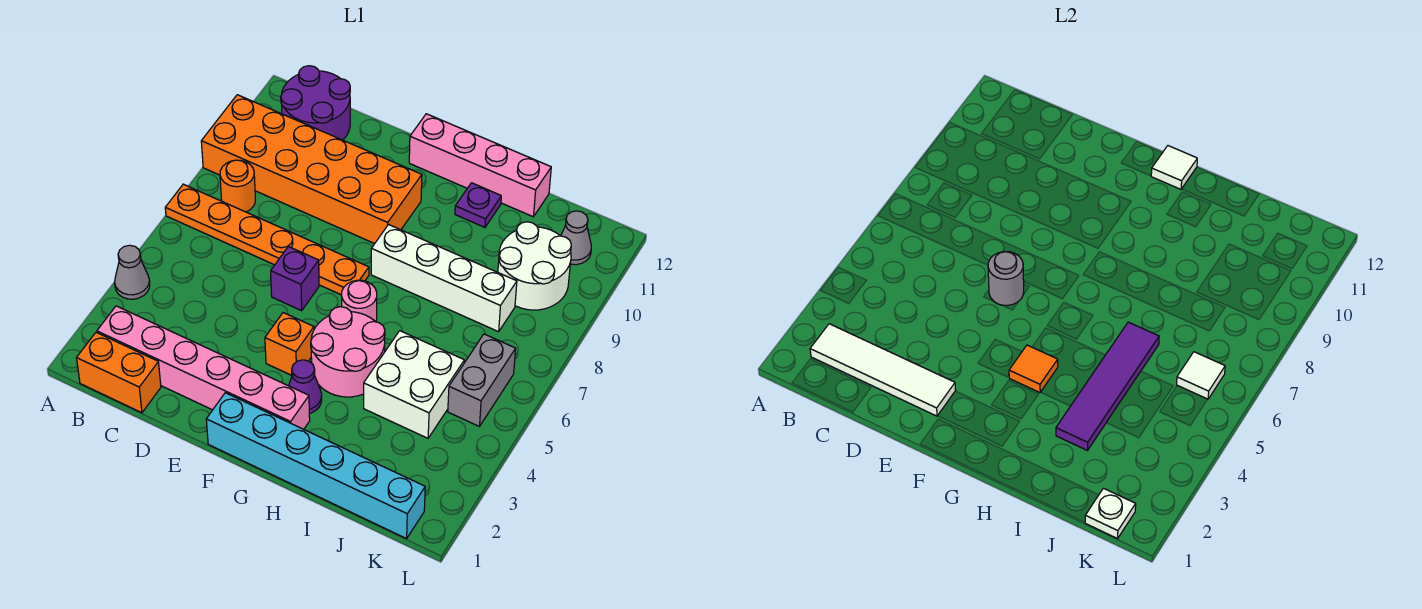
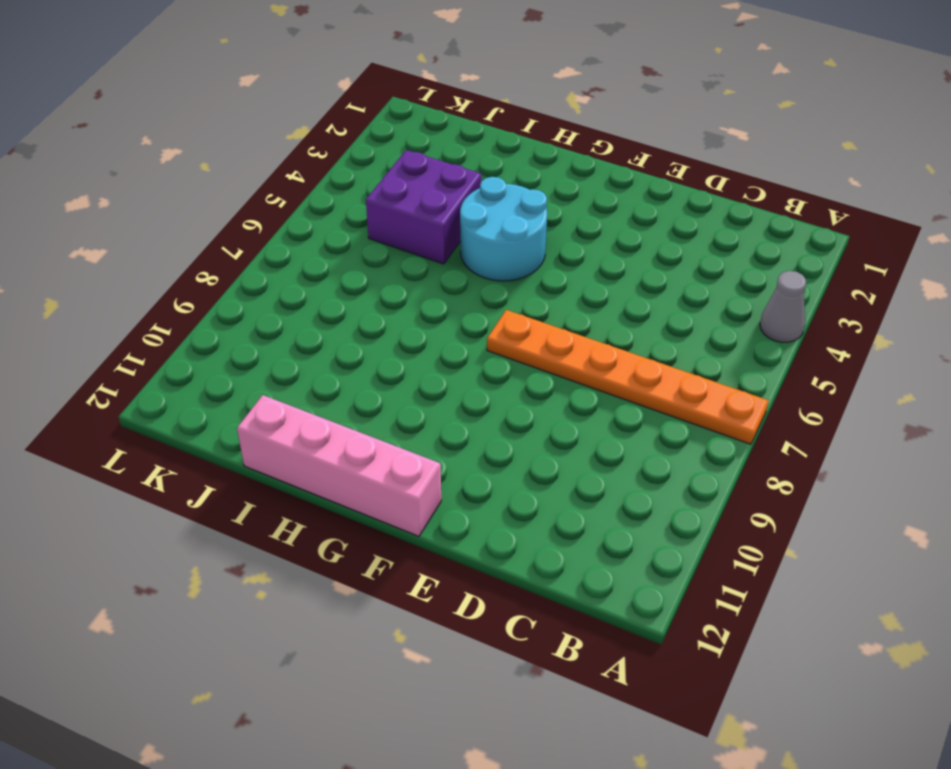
cyan round brick G4:H5 level 1 -> pink round brick G4:H5 level 1
purple brick I4:J5 level 1 -> white brick I4:J5 level 1
none -> orange brick A9:F10 level 1
none -> orange brick B1:C1 level 1
none -> pink brick B2:G2 level 1

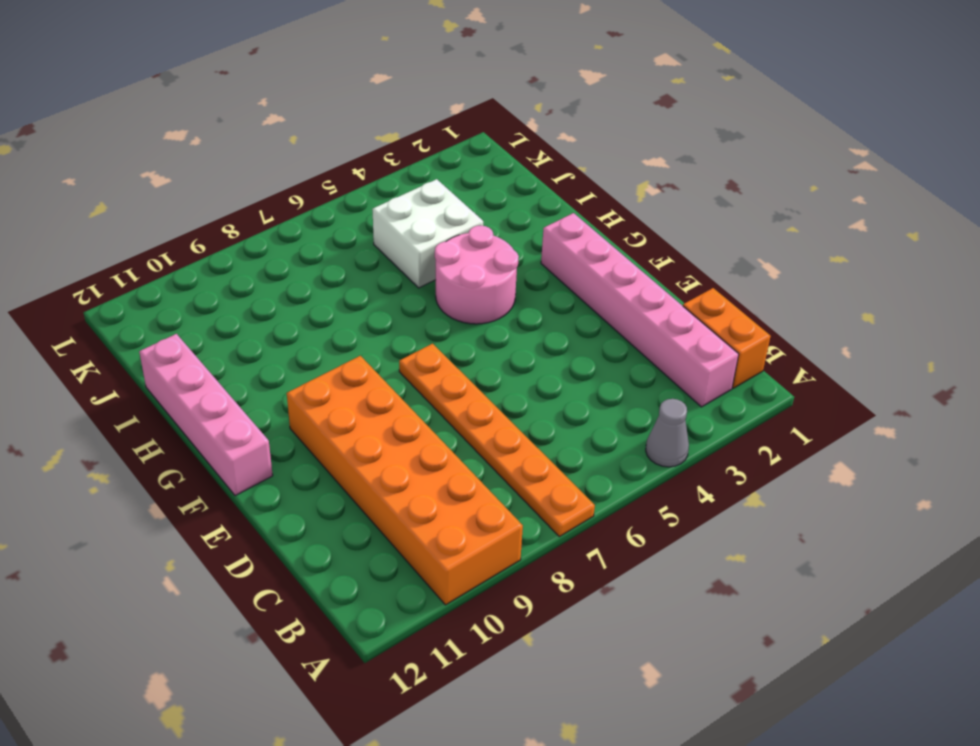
none -> orange round brick B8 level 1
none -> purple round brick B11:C12 level 1
none -> purple brick E6 level 1

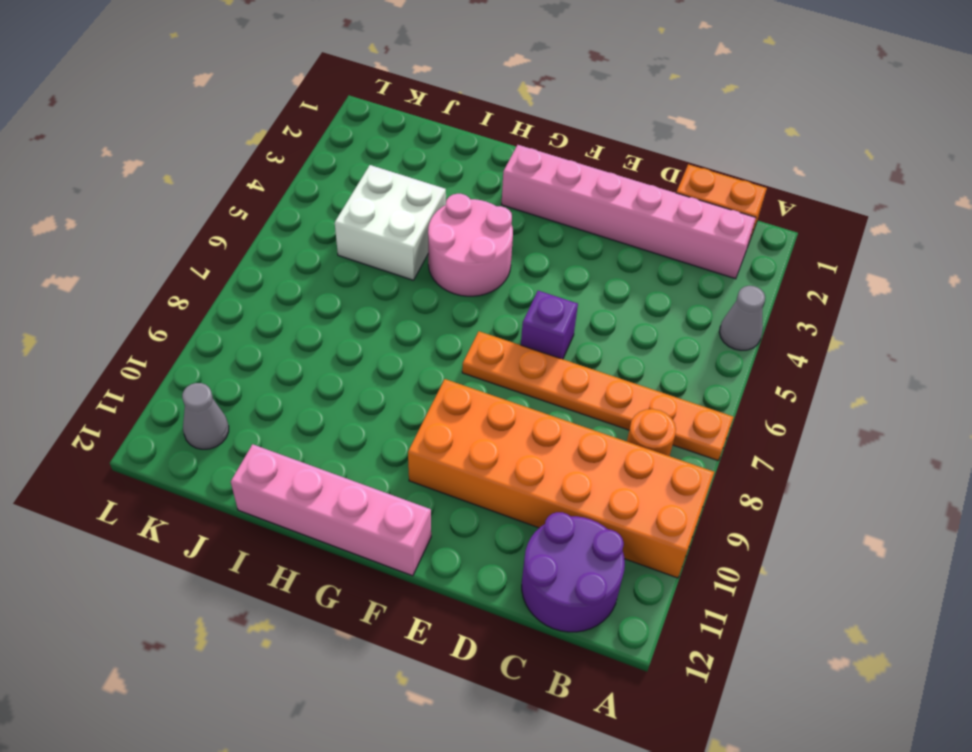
none -> cyan brick F1:K1 level 1
none -> orange brick F4 level 1
none -> purple cone G3 level 1

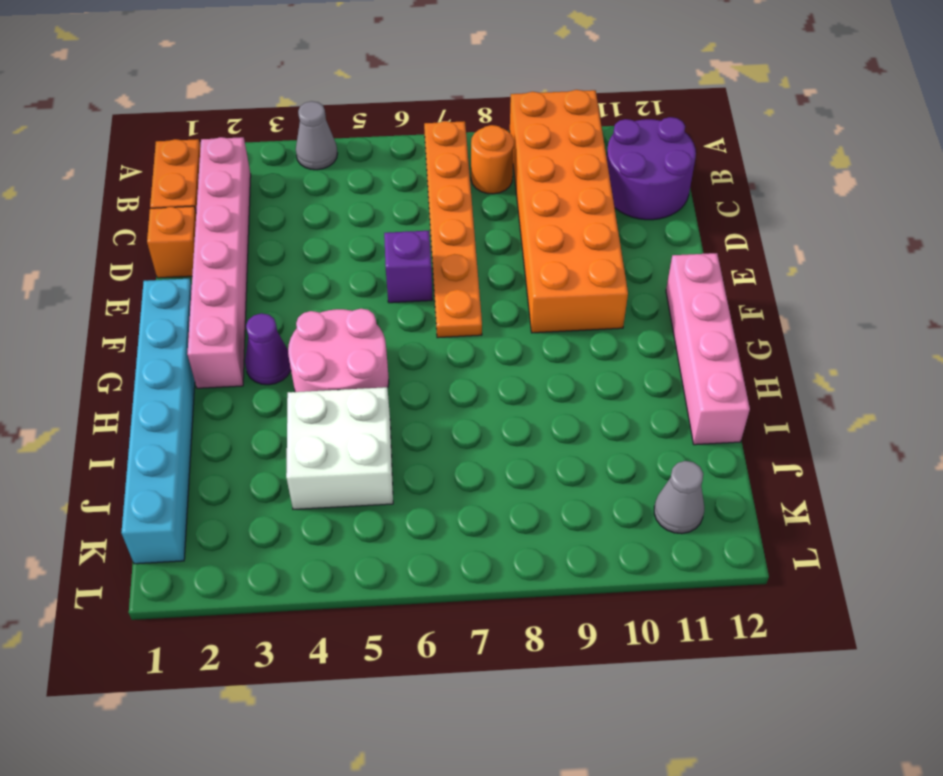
orange brick D1 level 1 -> orange brick F4 level 1
none -> pink round brick G6 level 1
none -> white brick G8:J8 level 1
none -> purple plate H11 level 1

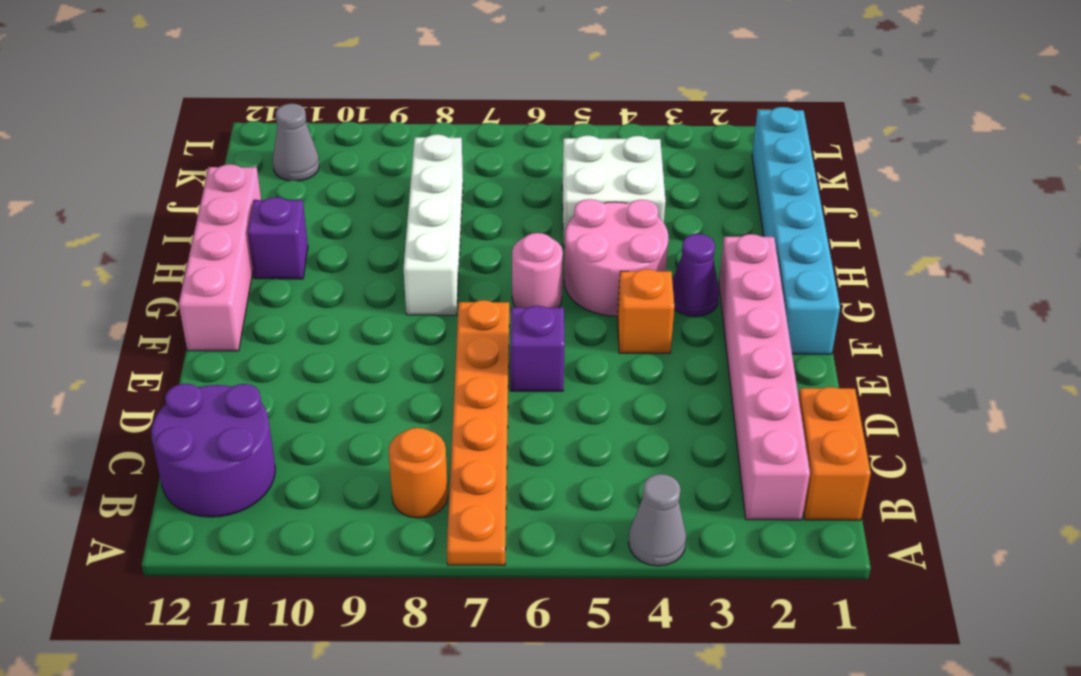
purple brick H11 level 1 -> purple plate H11 level 1
none -> orange brick A9:F10 level 1
none -> white round brick J9:K10 level 1
none -> grey brick K5:K6 level 1

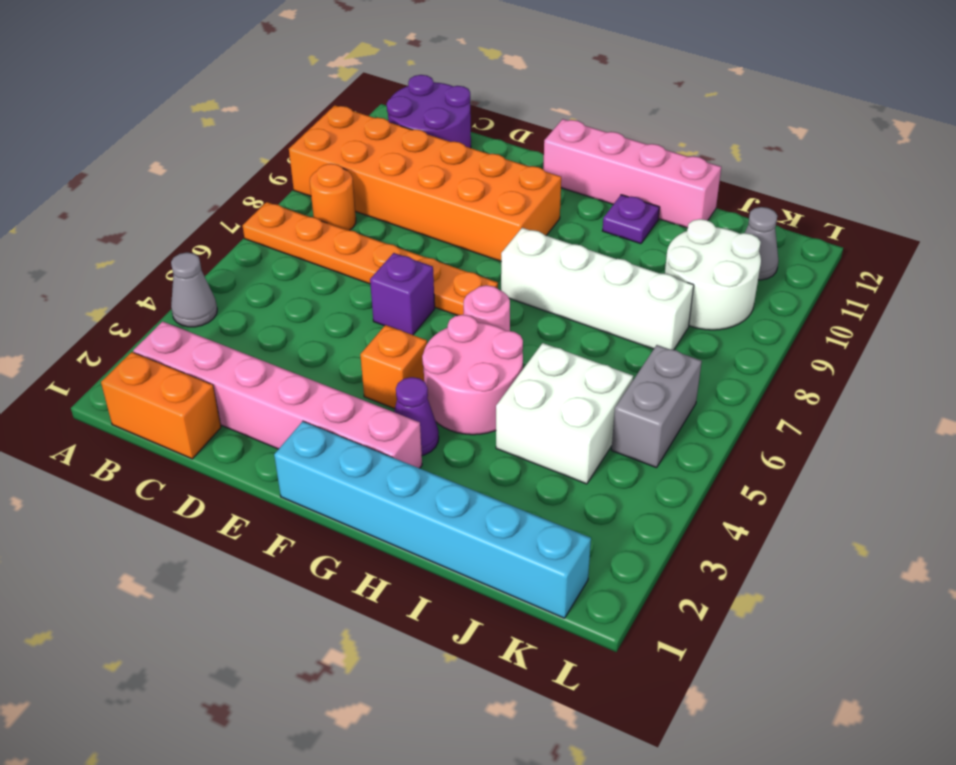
none -> white tile B2:E2 level 2
none -> grey round brick E6 level 2
none -> orange tile G4 level 2

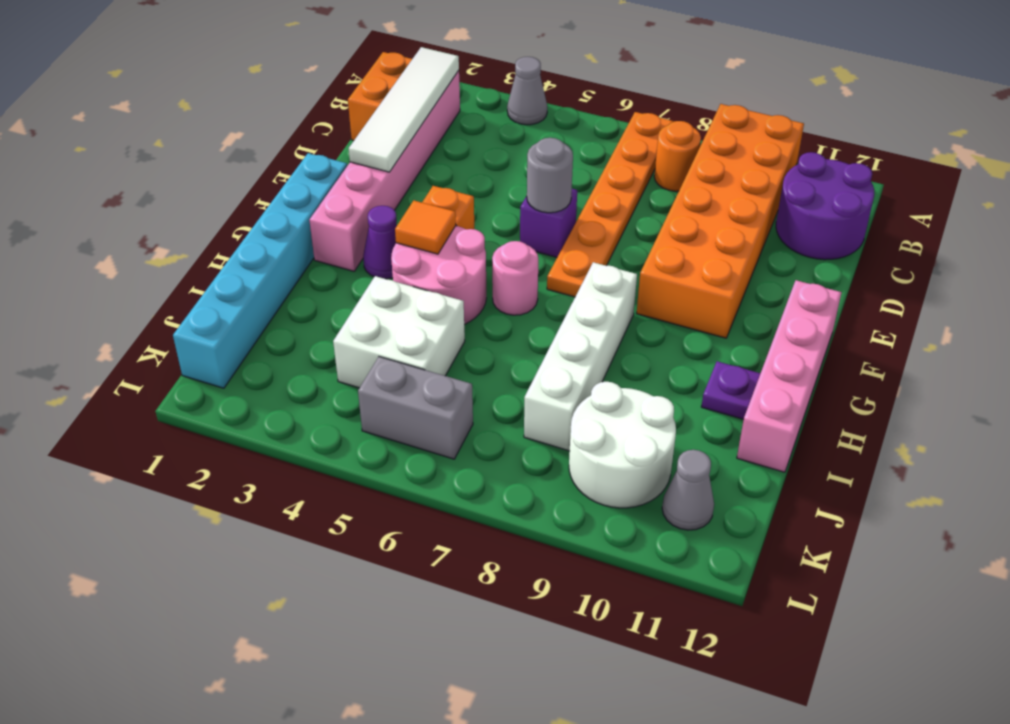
none -> white tile G12 level 2
none -> purple tile I3:I6 level 2
none -> white plate K1 level 2

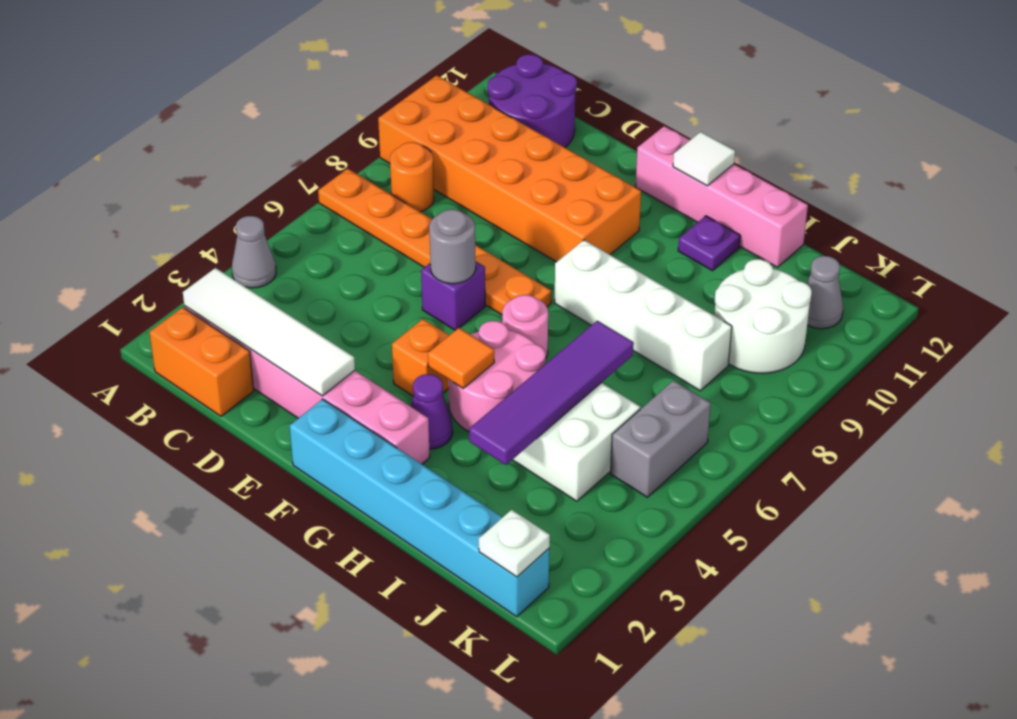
none -> white tile K6 level 2

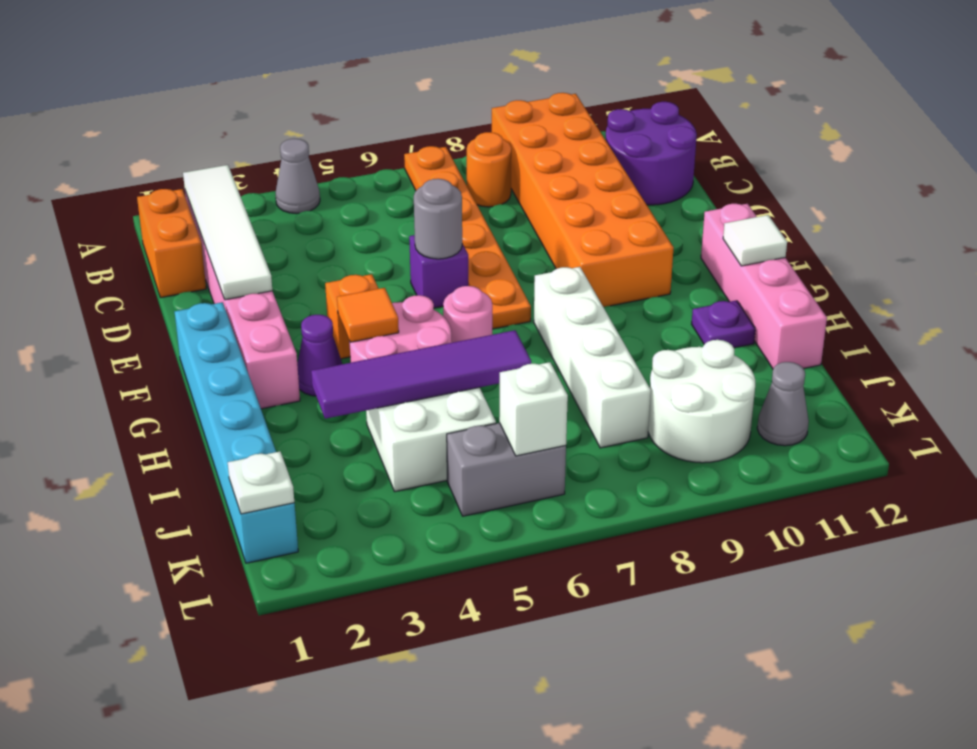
white brick K6 level 2 -> white tile K6 level 2

